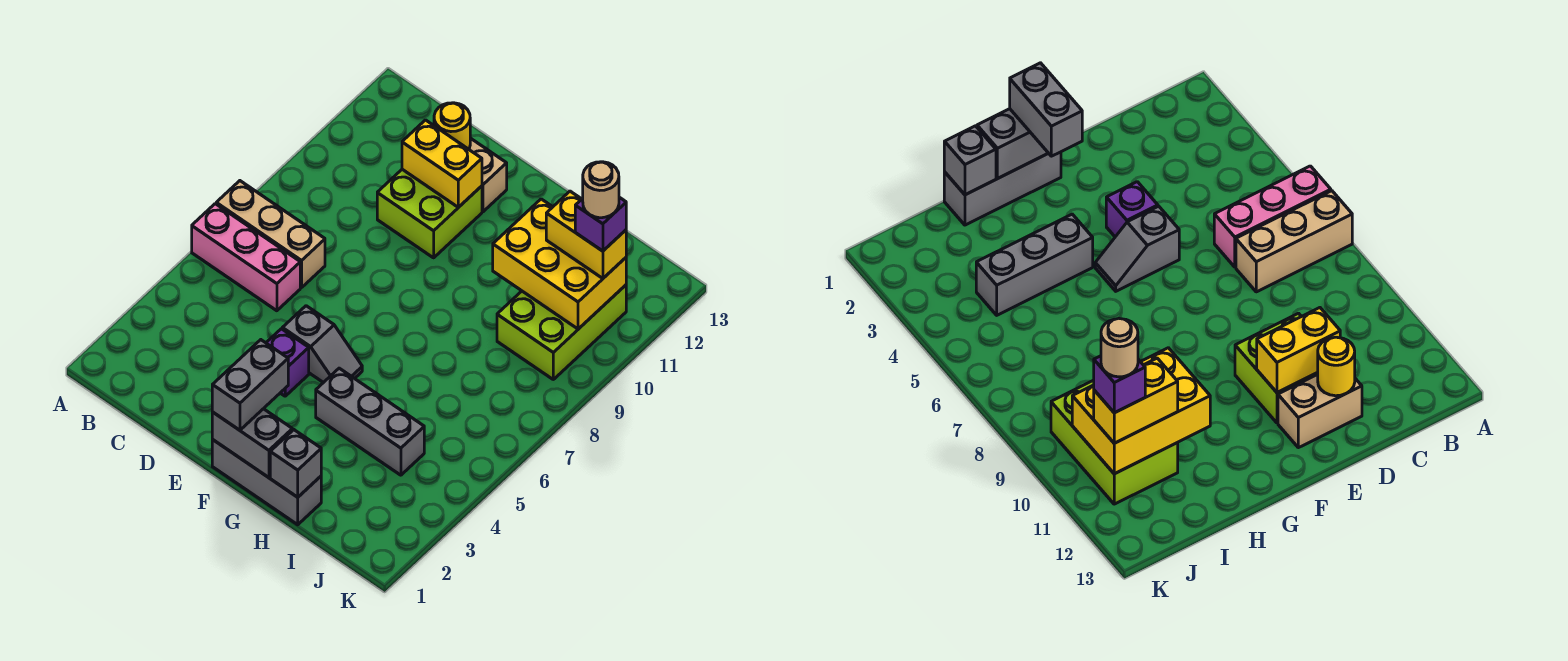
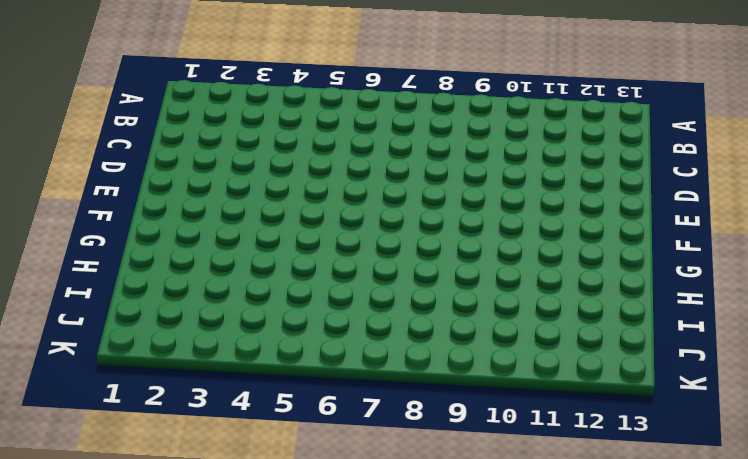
none -> pink brick A6:C6 level 1
none -> tan brick A7:C7 level 1
none -> lime brick D10:E11 level 1

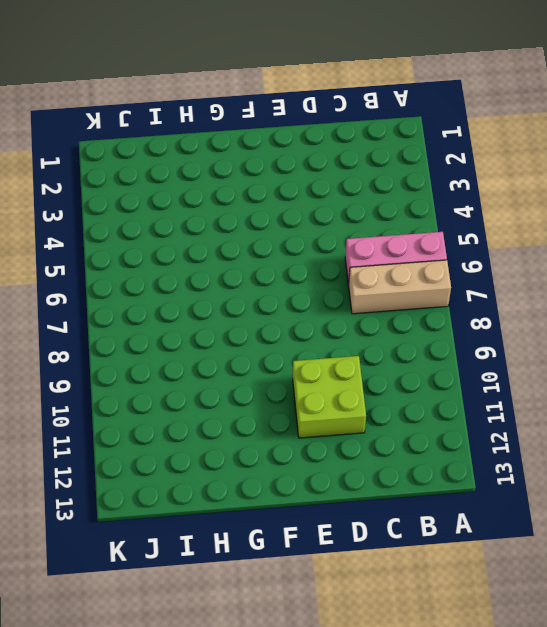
none -> tan brick D12:E12 level 1
none -> purple brick E4 level 1
none -> grey slope E5:F5 level 1 top E

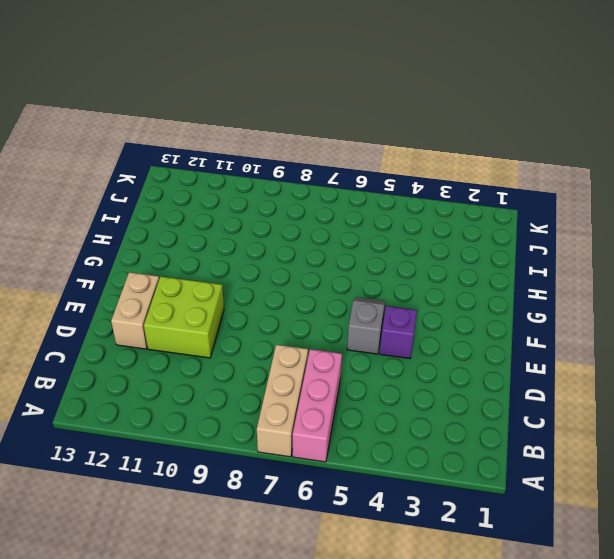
none -> grey brick F1:H1 level 1
none -> grey brick G4:I4 level 1
none -> lime brick I9:J11 level 1

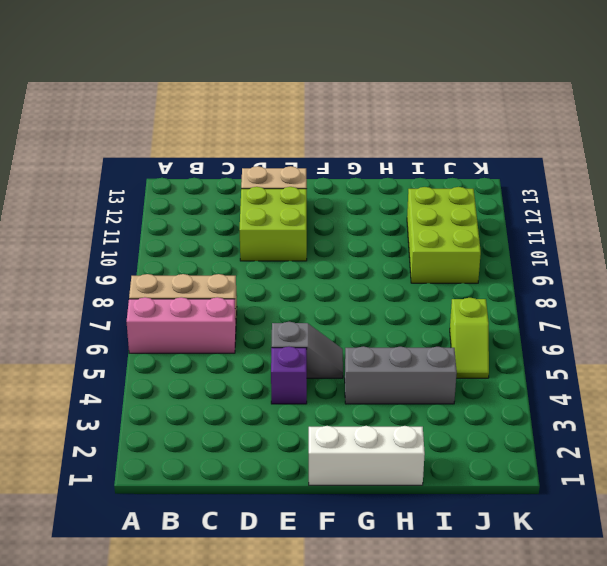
white brick F1:H1 level 1 -> grey brick F1:H1 level 1
lime slope J5:J6 level 1 top 6 -> none
none -> yellow brick D11:E11 level 2
none -> yellow round brick D12 level 2
none -> grey brick F1:G1 level 2

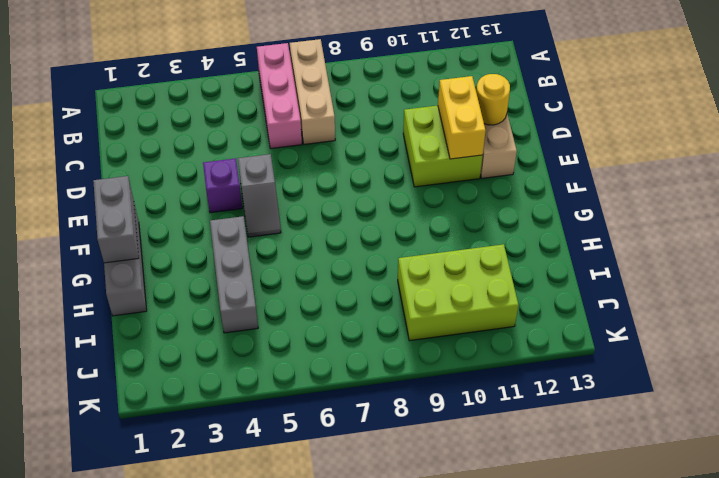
none -> grey brick H1 level 2
none -> yellow brick H10:J11 level 2
none -> grey brick F1:F2 level 3

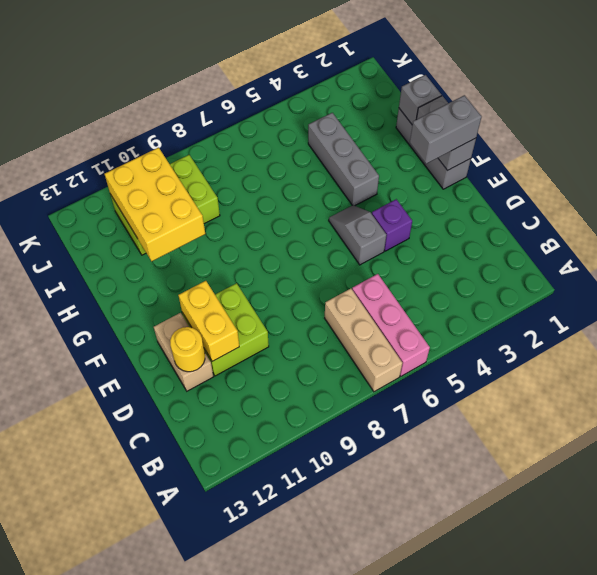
none -> yellow brick I11:J11 level 3
none -> purple brick J11 level 4
none -> tan round brick J11 level 5

